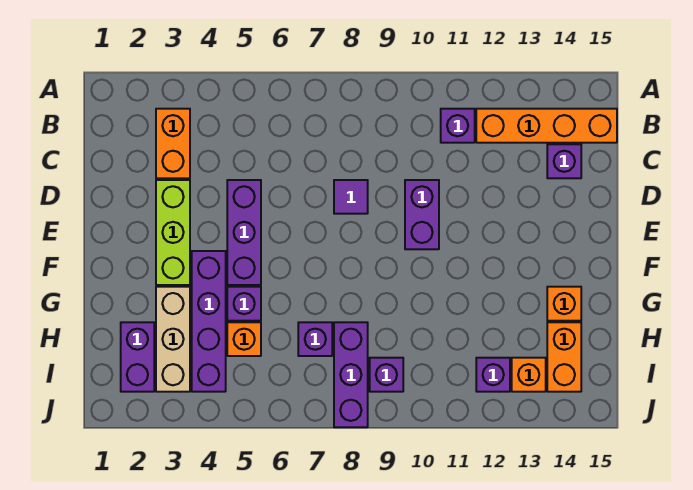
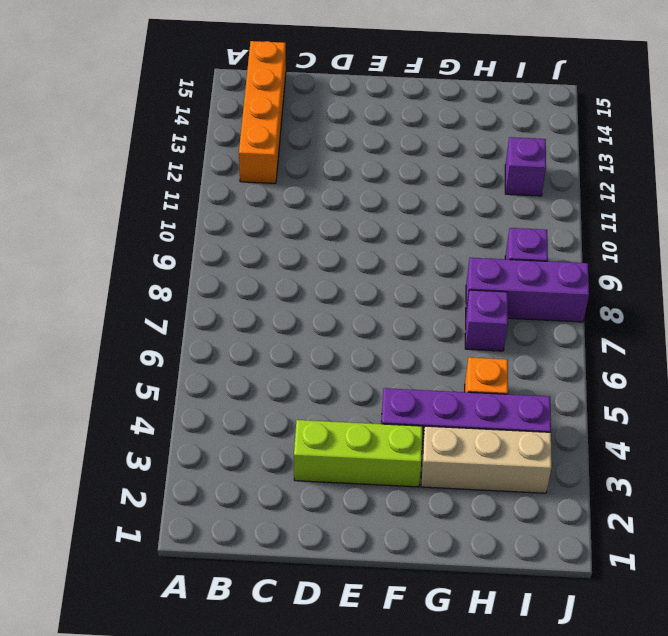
none -> orange brick B3:C3 level 1
none -> purple brick B11 level 1
none -> purple brick C14 level 1

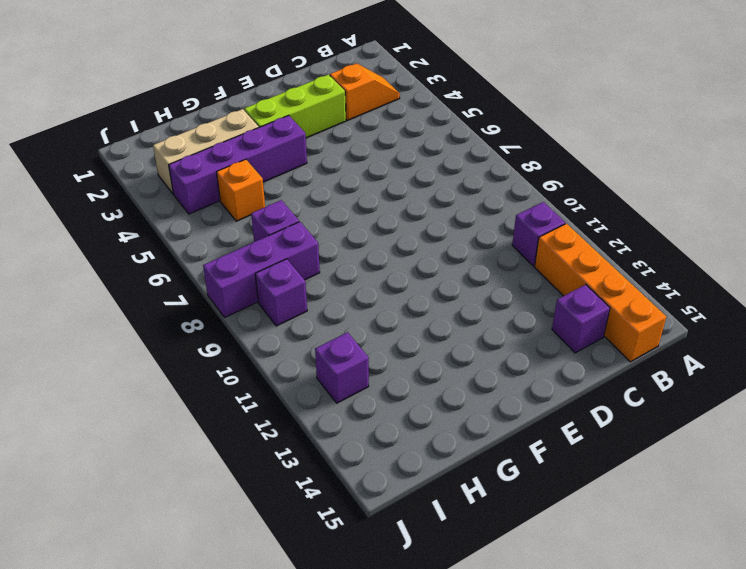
orange slope B3:C3 level 1 top C -> orange brick B3:C3 level 1
none -> purple brick D5:F5 level 1
none -> purple tile D8 level 1
none -> purple brick D10:E10 level 1

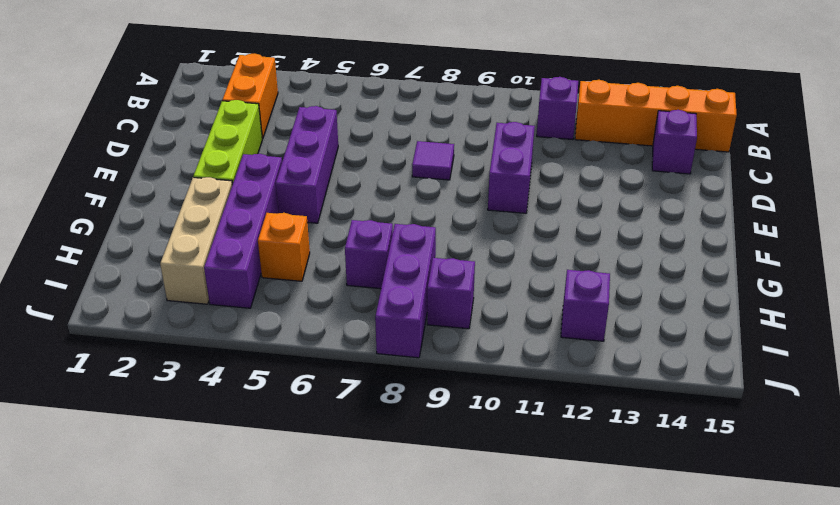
none -> purple brick G5 level 1
none -> orange brick G14 level 1
none -> purple brick H2:I2 level 1

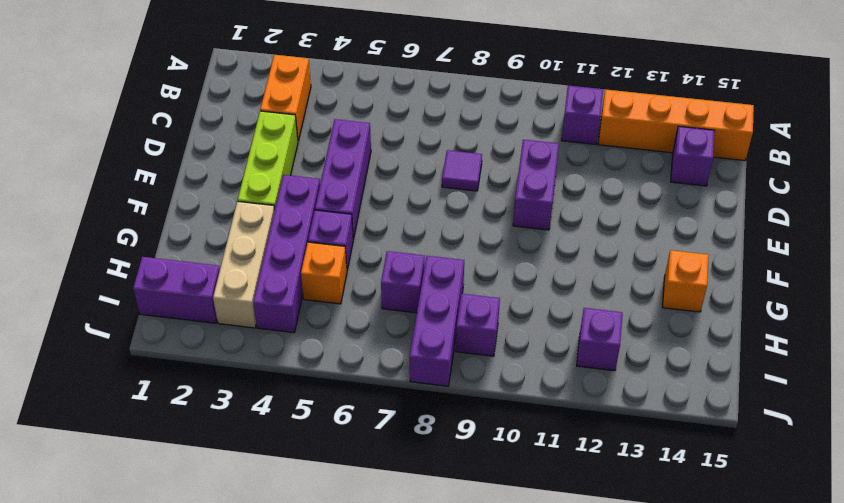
purple brick I1:I2 level 1 -> purple brick H2:I2 level 1
none -> orange brick H14:I14 level 1
none -> orange brick I13 level 1

